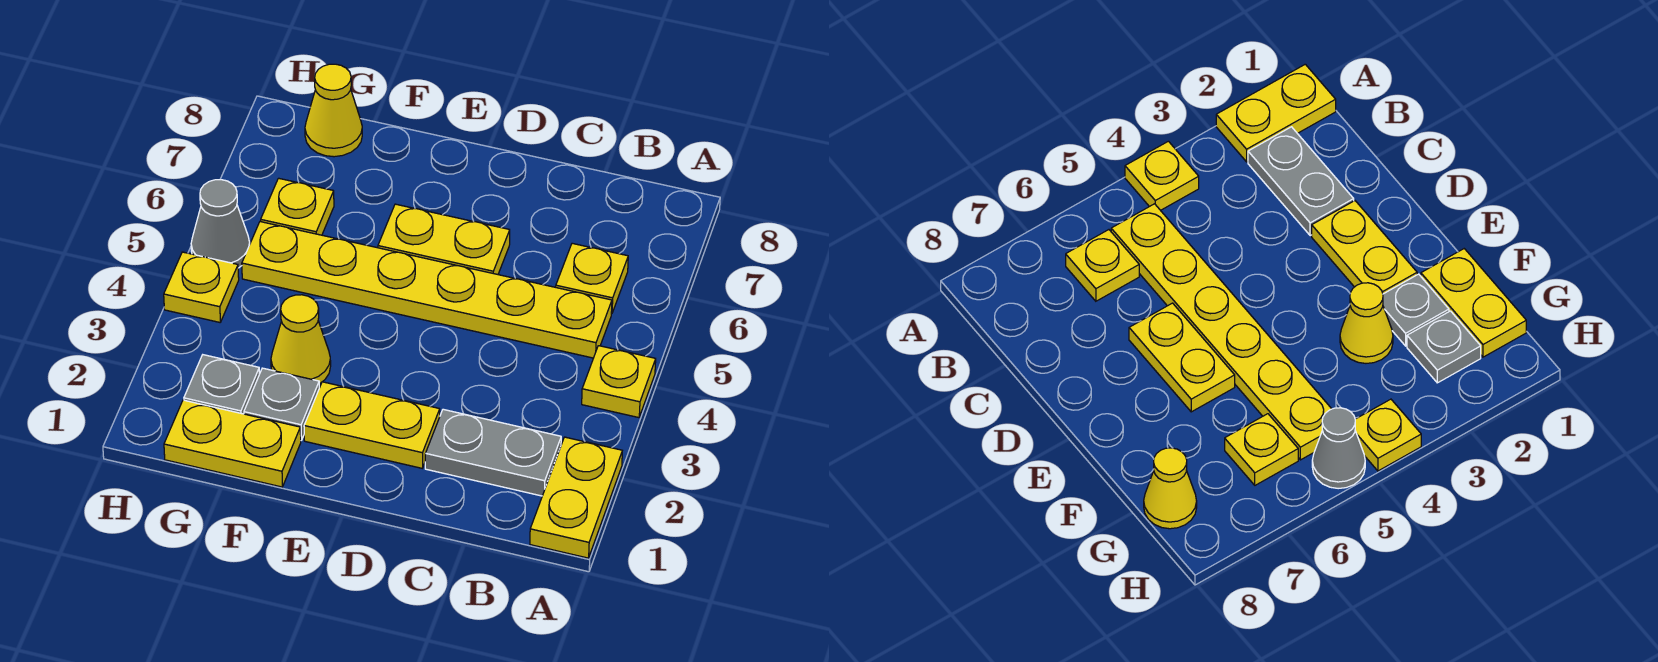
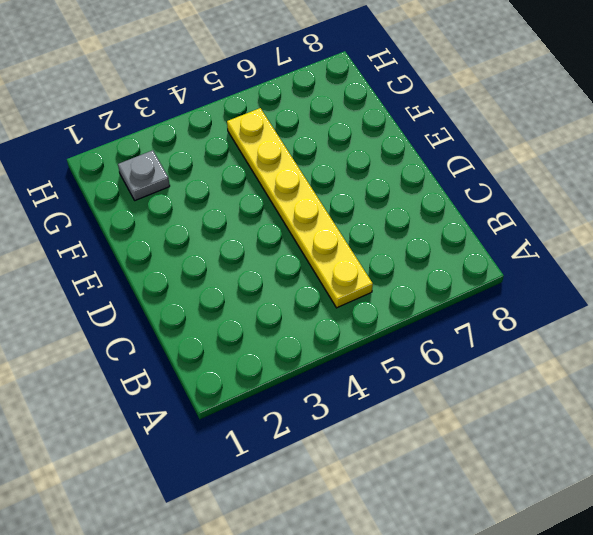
none -> yellow plate A1:A2 level 1
none -> yellow plate A4 level 1
none -> grey plate B2:C2 level 1

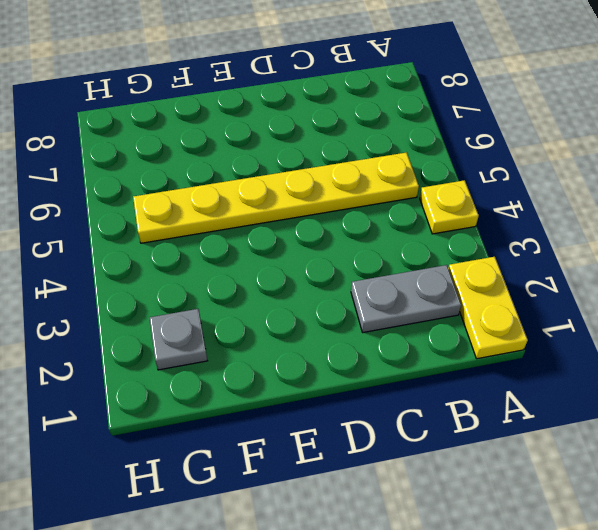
none -> yellow plate B6 level 1
none -> yellow plate D2:E2 level 1
none -> yellow plate D6:E6 level 1

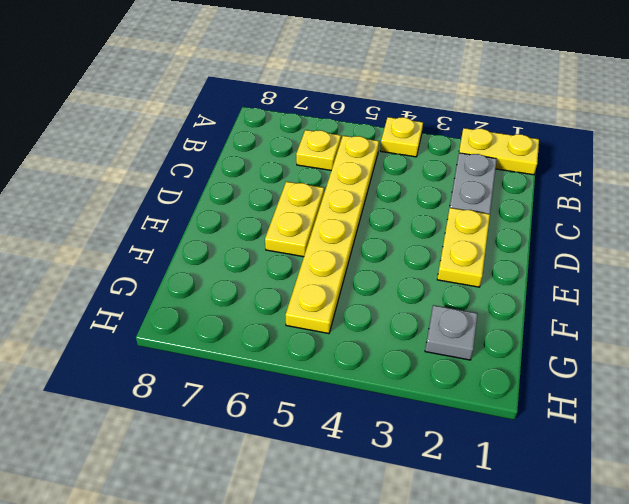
none -> yellow plate F1:G1 level 1
none -> grey plate F2 level 1
none -> yellow cone F3 level 1

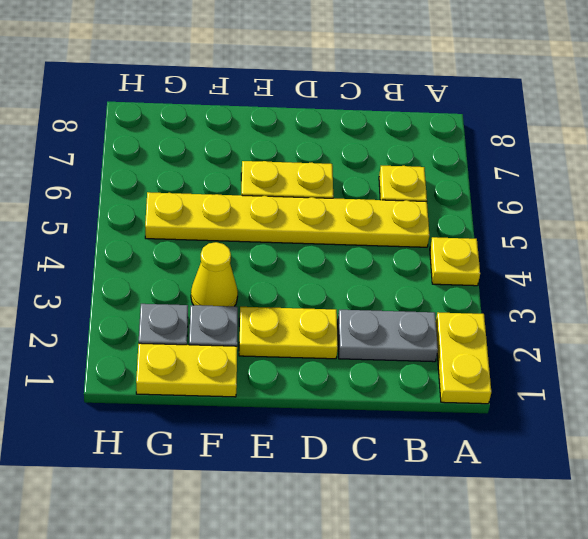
none -> yellow plate G6 level 1
none -> yellow cone G8 level 1
none -> yellow plate H4 level 1

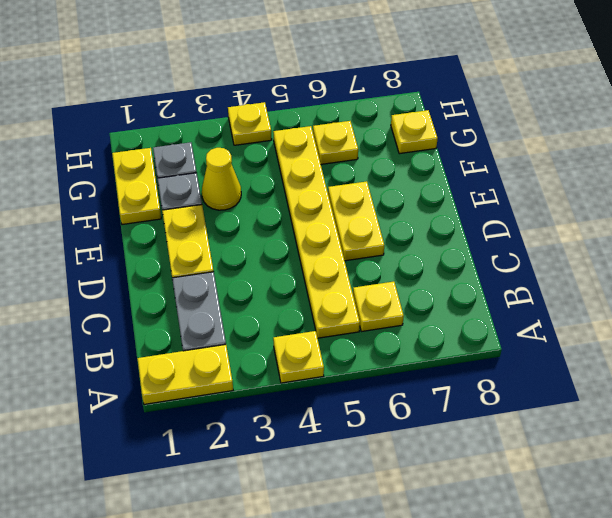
yellow plate G8 level 1 -> yellow cone G8 level 1
none -> grey cone H5 level 1

